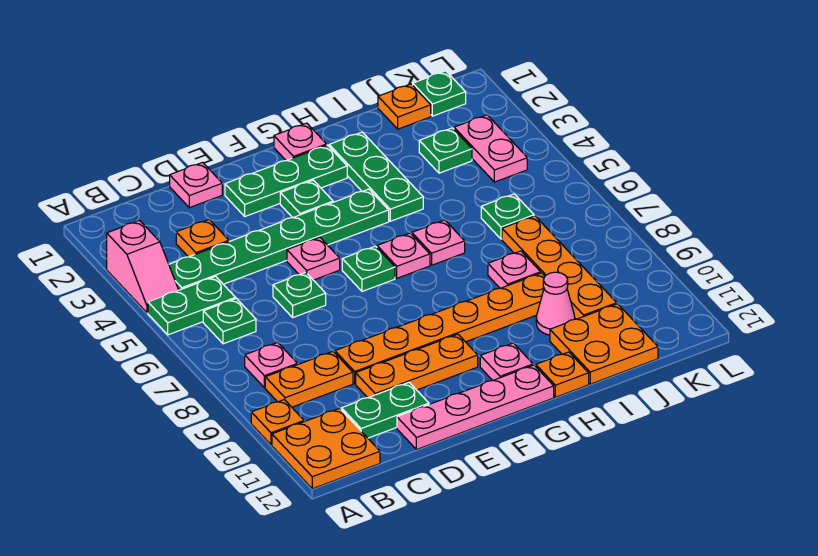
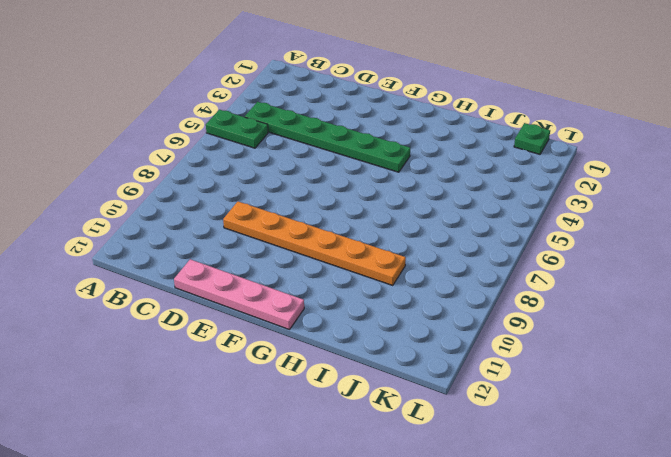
none -> pink slope A3:A4 level 1 top 3
none -> orange plate A10 level 1
none -> orange plate A11:B12 level 1
none -> green plate B6 level 1

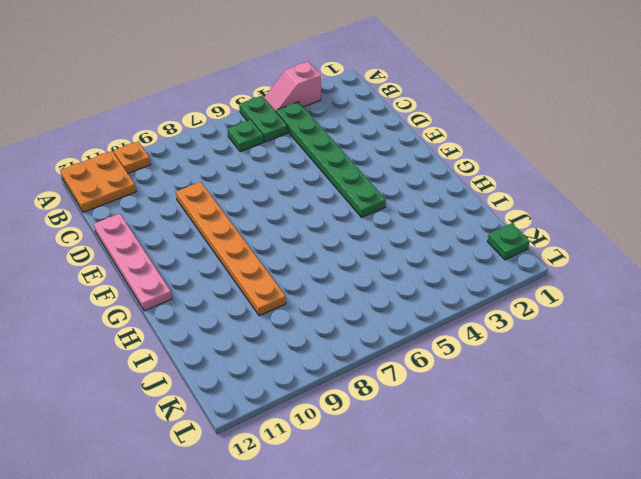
none -> pink plate B8 level 1
none -> orange plate B9:C9 level 1
none -> orange plate C3 level 1
none -> green plate C11:D11 level 1

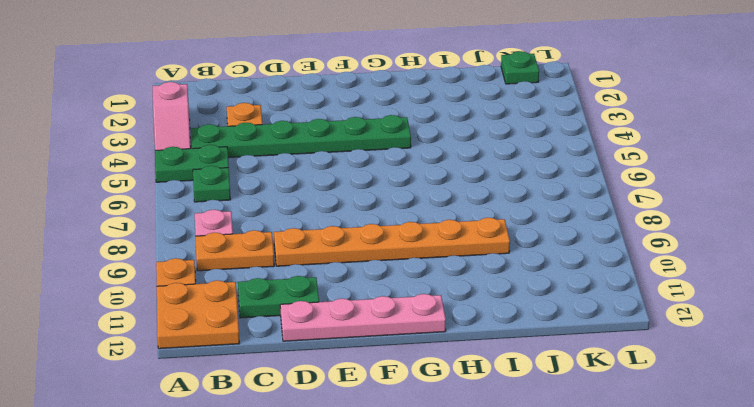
none -> pink plate D1 level 1
none -> green plate D6 level 1
none -> orange plate D10:F10 level 1
none -> green plate E2:G2 level 1

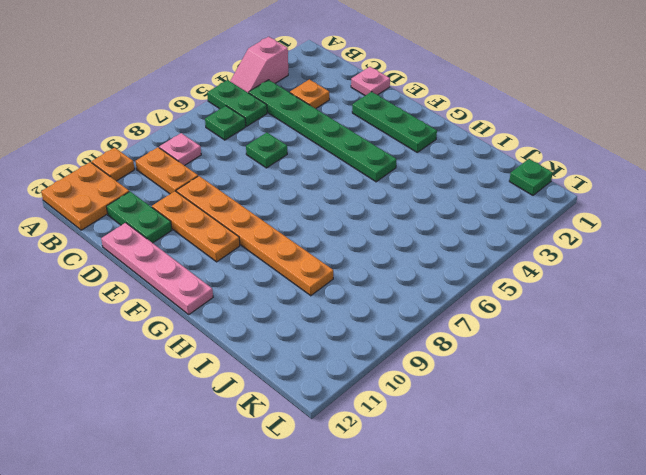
none -> pink plate E5 level 1
none -> green plate F3 level 1
none -> green plate F6 level 1
none -> pink plate G1 level 1

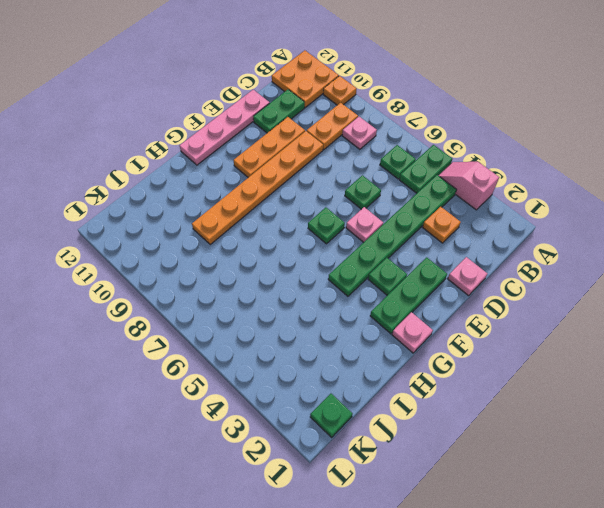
none -> pink plate G6 level 1
none -> pink plate G11 level 1
none -> green plate H2:H4 level 1
none -> pink plate H6 level 1

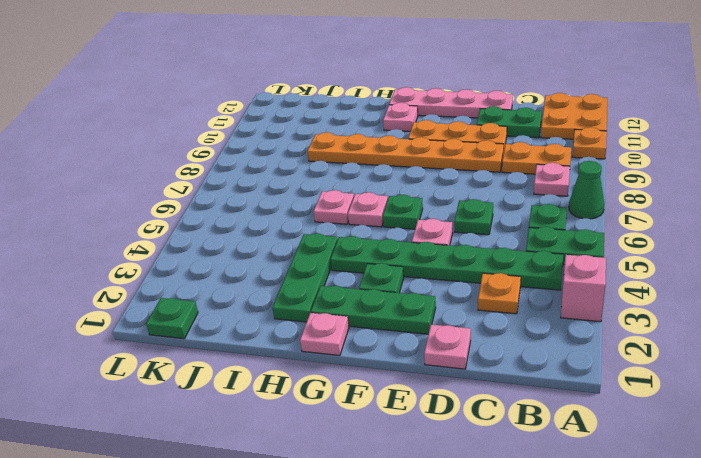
green cone A7 level 1 -> none
none -> orange plate H12 level 1
none -> pink plate I8 level 1
none -> pink cone I10 level 1
none -> orange plate I11:J12 level 1

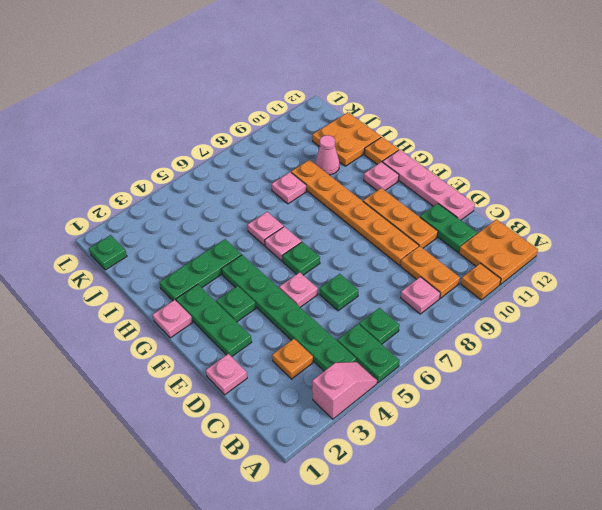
none -> orange plate J1 level 1
none -> green plate J3 level 1
none -> green plate J6 level 1
none -> orange plate J7:J10 level 1

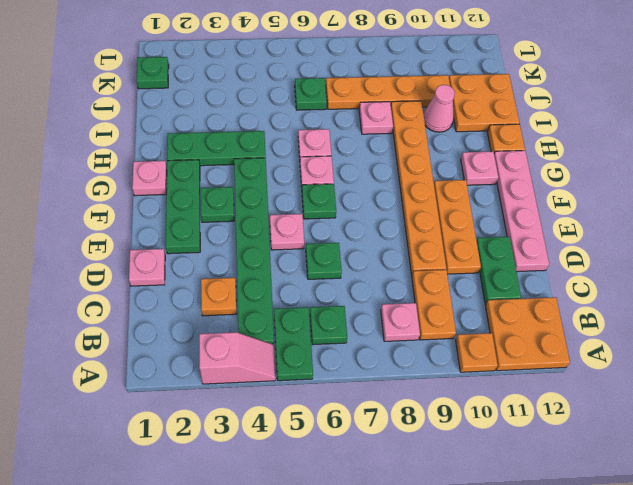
none -> orange plate J1 level 1
none -> green plate J3 level 1
none -> pink plate K3:K4 level 1

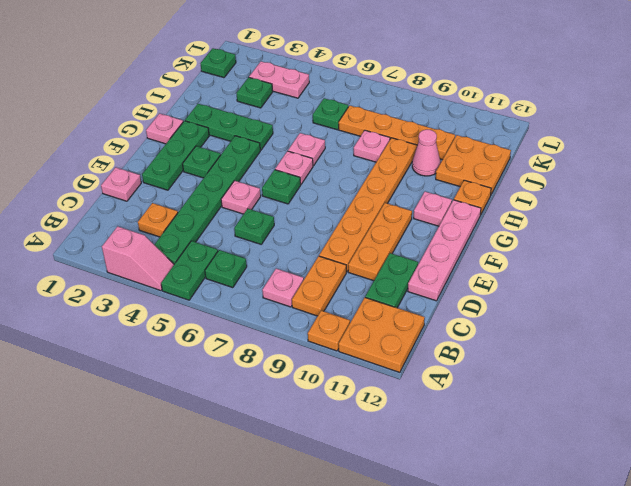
none -> orange plate J1 level 1

